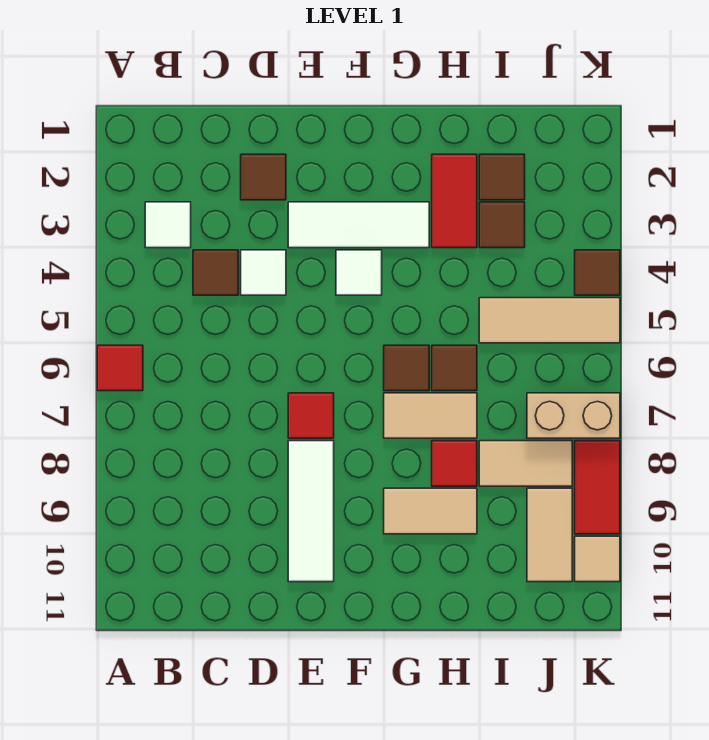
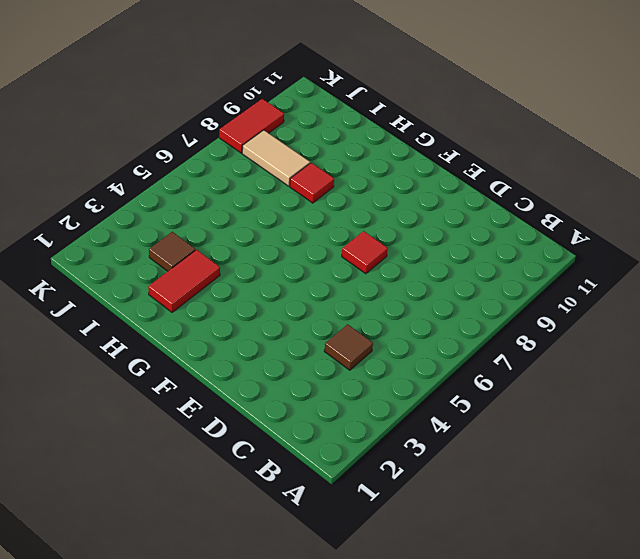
none -> red tile A6 level 1
none -> white tile B3 level 1
none -> brown tile D2 level 1

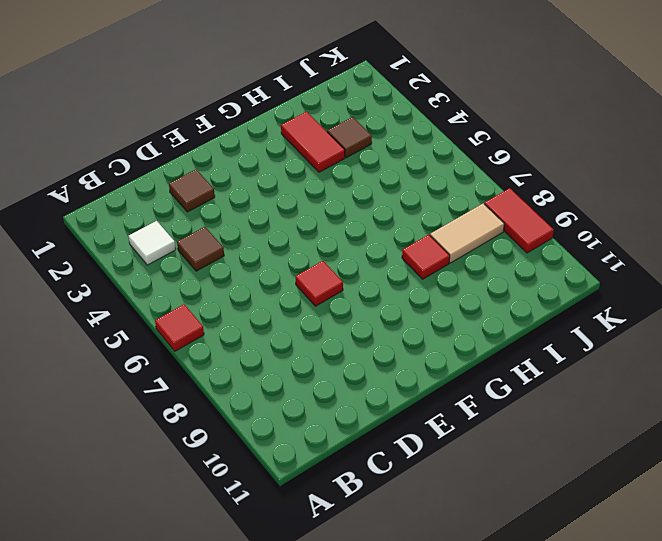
none -> white tile D4 level 1
none -> white tile E3:G3 level 1
none -> white tile E8:E10 level 1

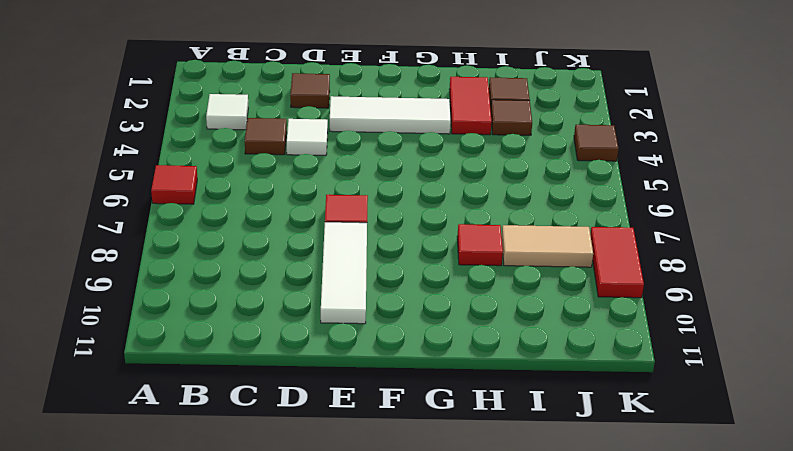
none -> white tile F4 level 1
none -> brown tile G6 level 1
none -> tan tile G7:H7 level 1

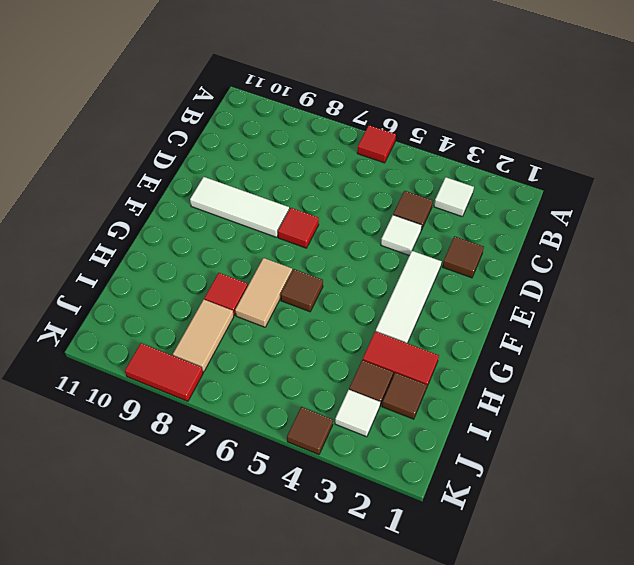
white tile J3 level 1 -> white tile F4 level 1
none -> tan tile G9:H9 level 1
none -> brown tile H6 level 1
none -> tan tile I5:K5 level 1

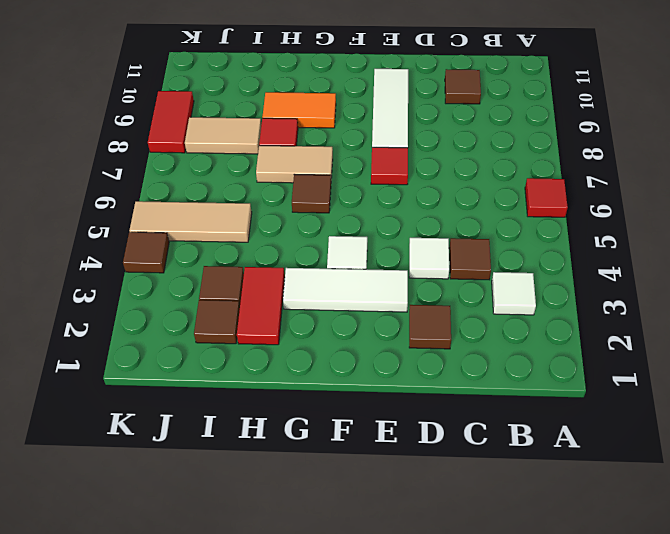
brown tile C10 level 1 -> brown tile H6 level 1
orange tile G9:H9 level 1 -> tan tile G9:H9 level 1
none -> tan brick J7:K7 level 1
none -> tan tile J9:J10 level 1
none -> tan tile K10 level 1

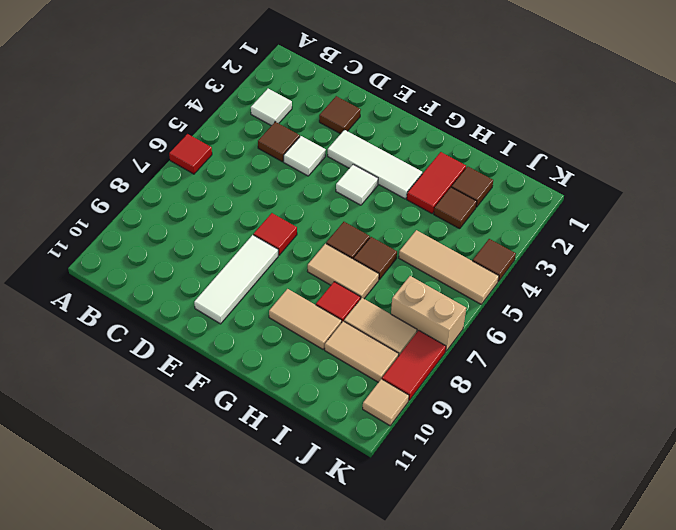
tan tile I9:J9 level 1 -> tan tile J9:J10 level 1

